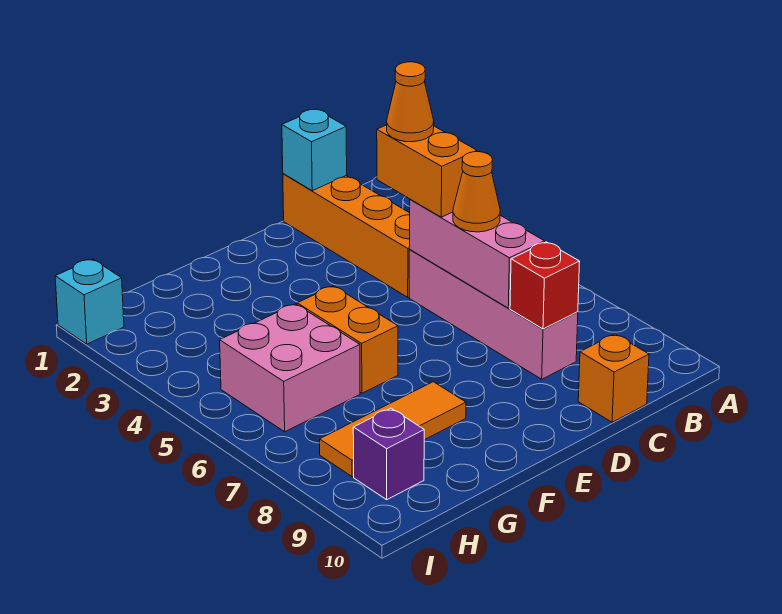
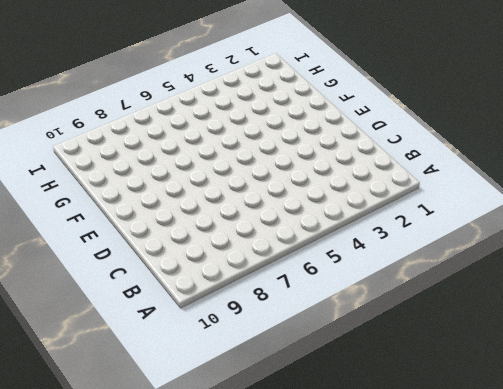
none -> orange brick C1:C4 level 1
none -> pink brick C5:C8 level 1
none -> orange brick C10 level 1

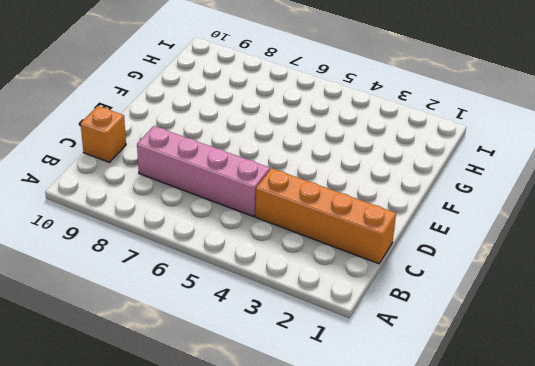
none -> orange brick F5:F6 level 1
none -> orange tile F8:H8 level 1
none -> pink brick G5:H6 level 1

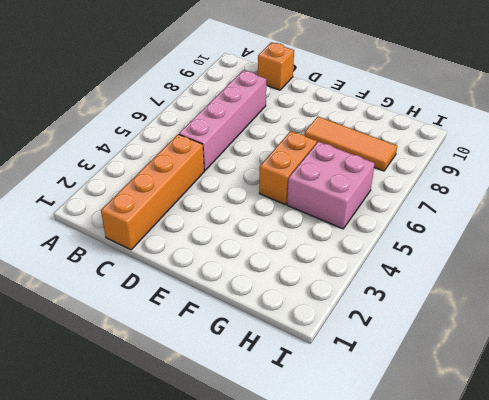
none -> purple brick H9 level 1
none -> cyan brick I1 level 1
none -> cyan brick C1 level 2

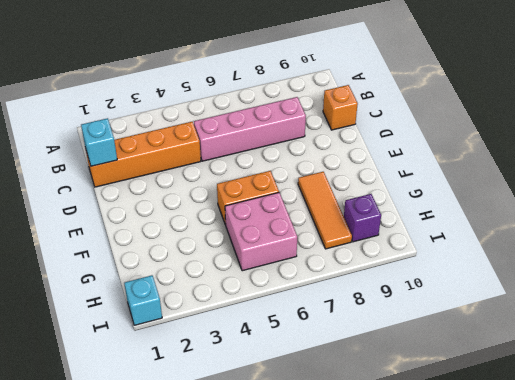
none -> pink brick C5:C7 level 2
none -> red brick C8 level 2
none -> orange brick C4:C5 level 3

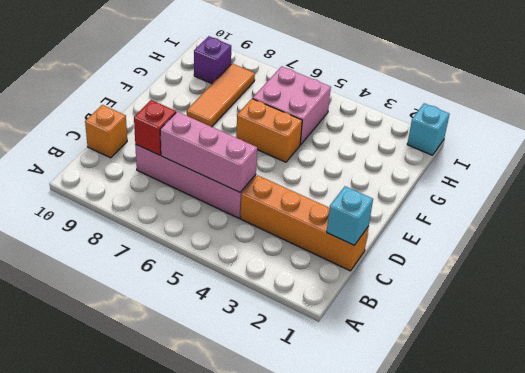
none -> orange brick C4:C5 level 3
none -> orange cone C6 level 3
none -> orange cone C4 level 4

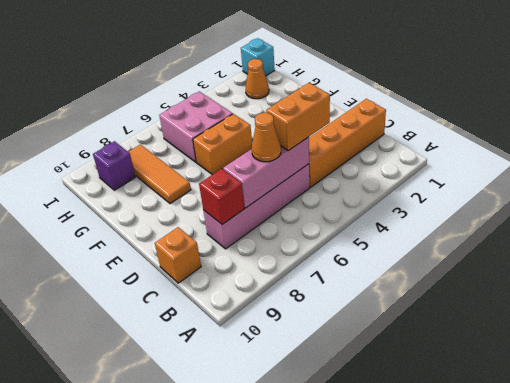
orange cone H2 level 1 -> orange cone C4 level 4
none -> cyan brick C1 level 2

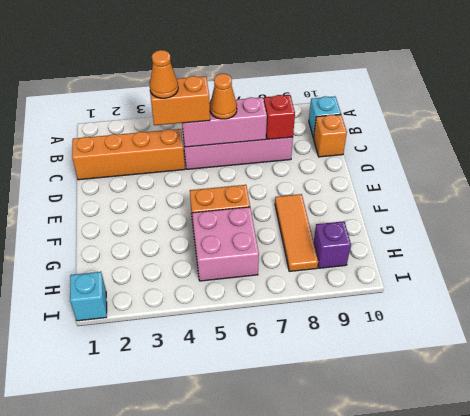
cyan brick B10 level 1 -> cyan brick C1 level 2

